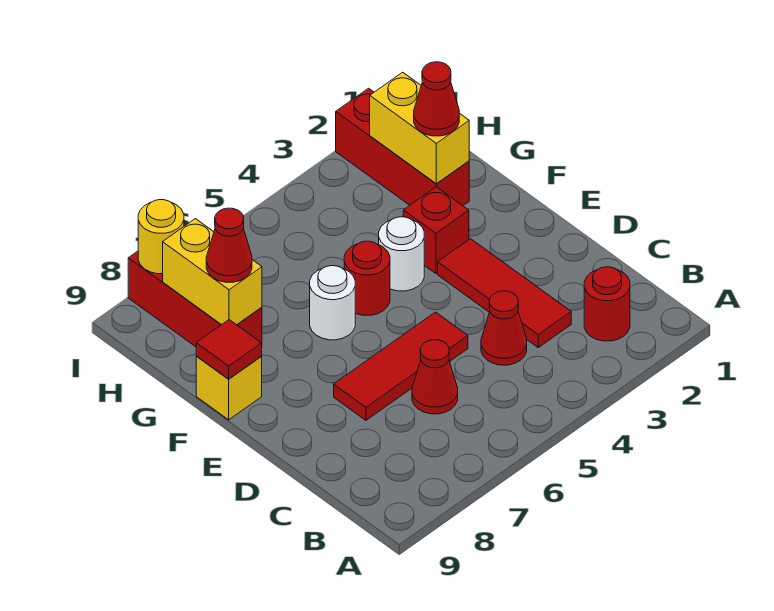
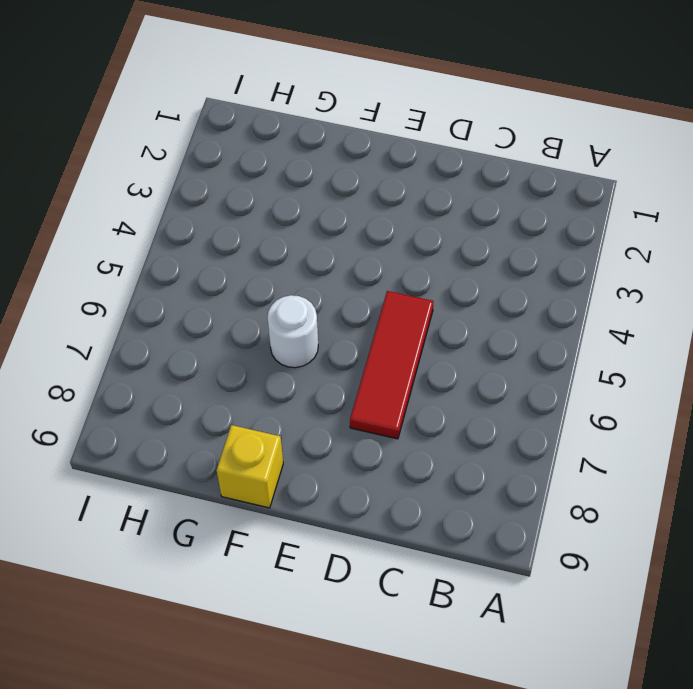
none -> red round brick B2 level 1
none -> red tile C3:E3 level 1
none -> red cone C4 level 1

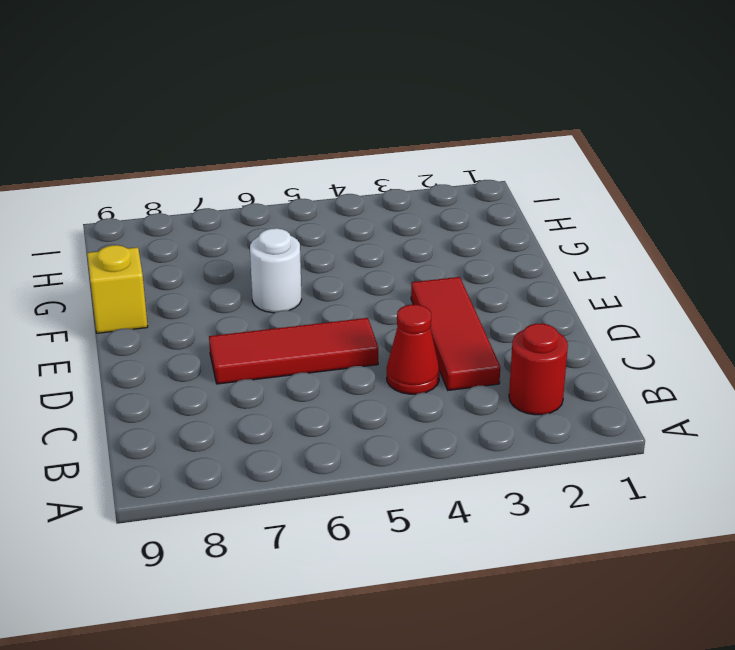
none -> red cone C6 level 1
none -> red brick F3 level 1
none -> white round brick F4 level 1

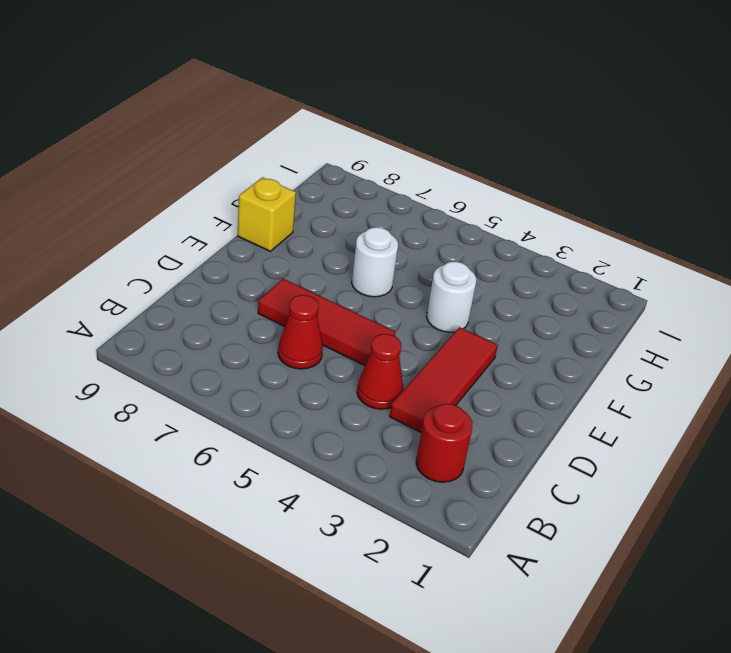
none -> red brick F3 level 1
none -> red round brick F5 level 1
none -> red brick G2:I2 level 1

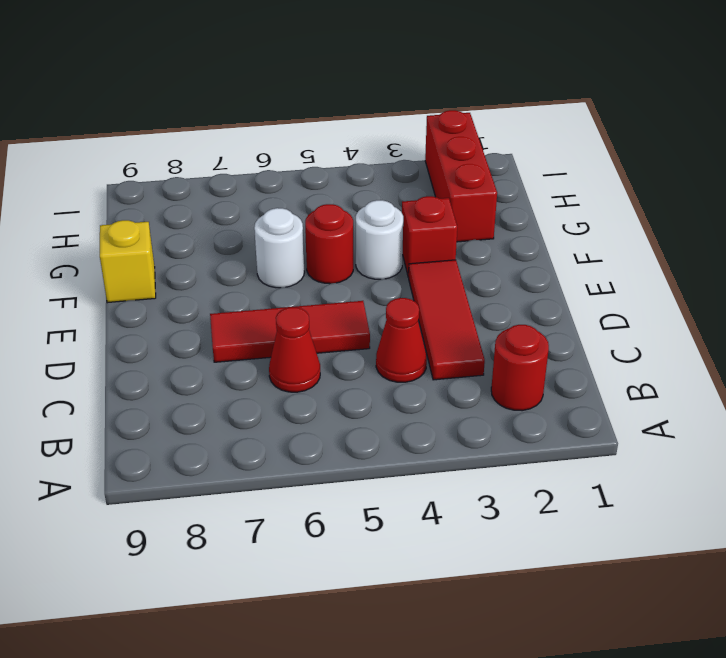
none -> red brick G8:I8 level 1
none -> red tile F9 level 2
none -> yellow brick G2:H2 level 2

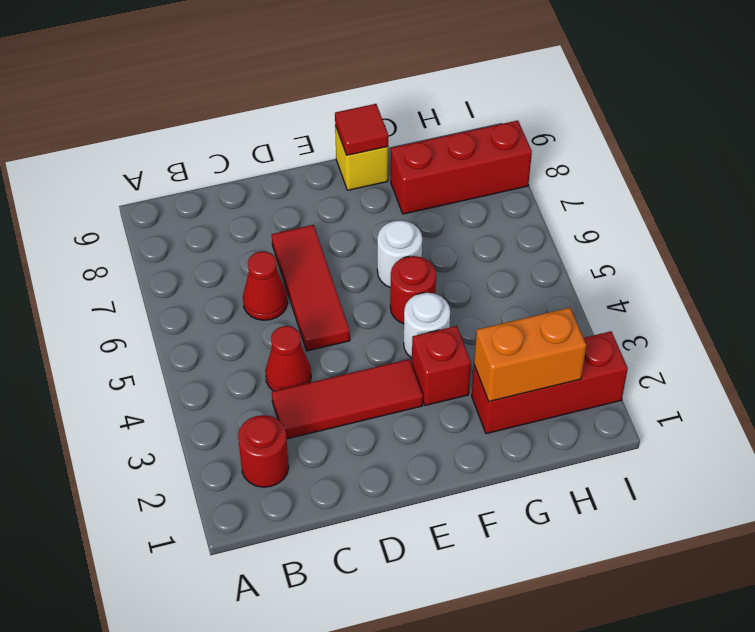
orange brick G2:H2 level 2 -> yellow brick G2:H2 level 2
none -> yellow brick G8:H8 level 2
none -> yellow round brick I8 level 2
none -> red cone G2 level 3

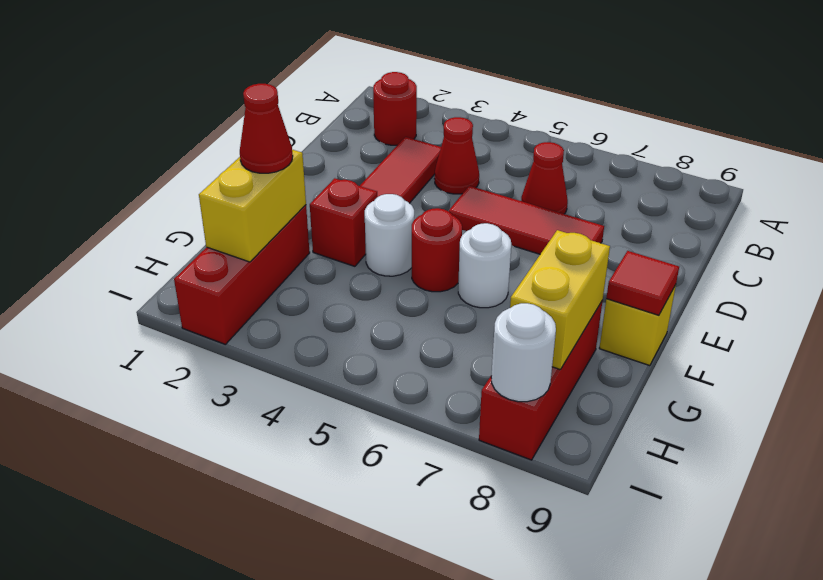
white round brick I8 level 2 -> yellow round brick I8 level 2
none -> red cone G8 level 3

